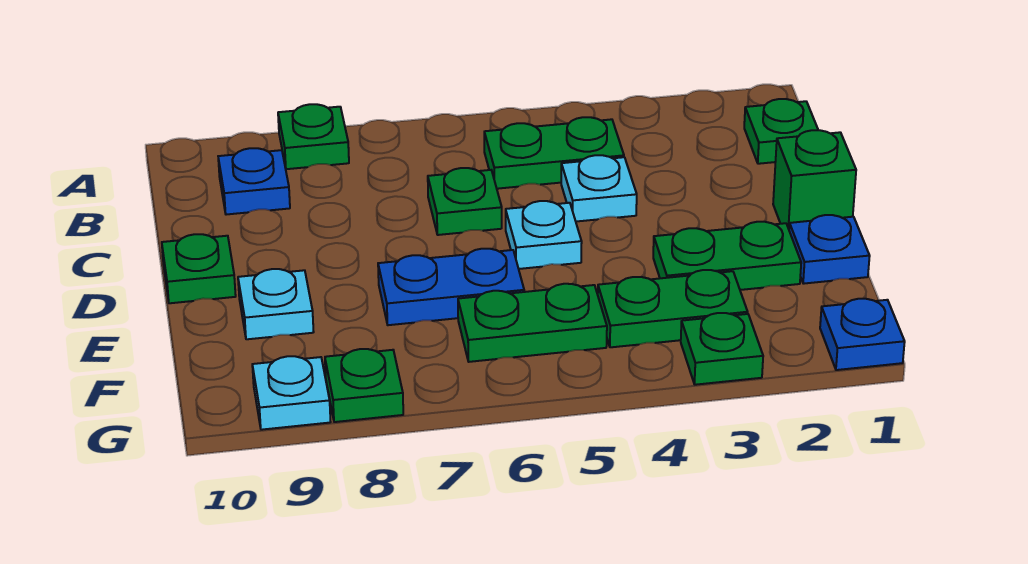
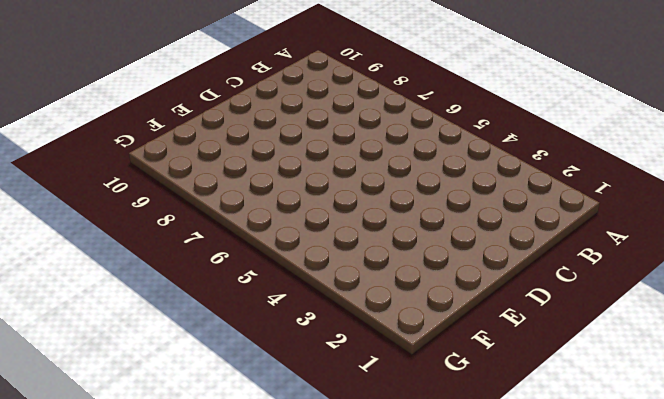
none -> green plate A8 level 1
none -> green plate B1 level 1
none -> green plate B4:B5 level 1

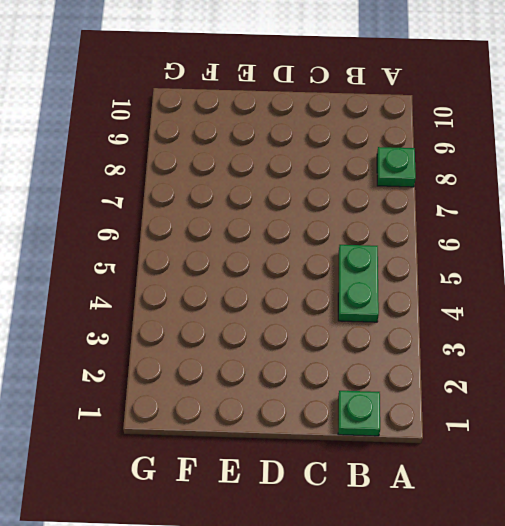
none -> blue plate B9 level 1
none -> cyan plate C4 level 1
none -> green plate C6 level 1

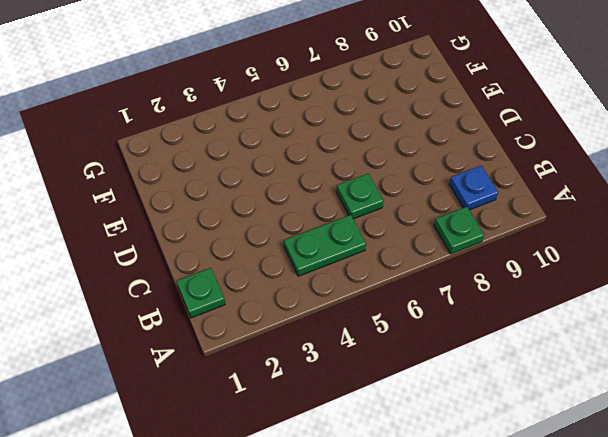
none -> cyan plate C4 level 1
none -> green brick D1 level 1
none -> cyan plate D5 level 1

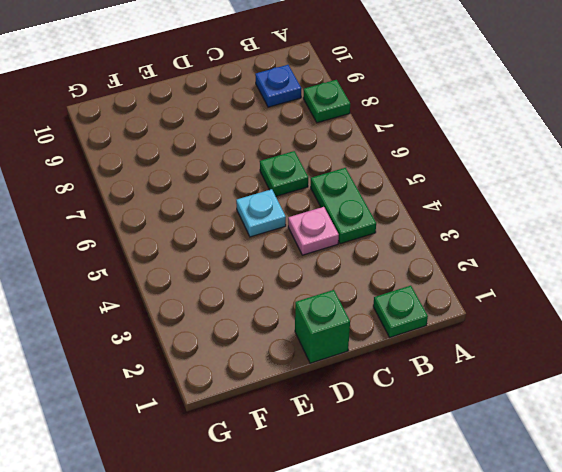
pink plate C4 level 1 -> cyan plate C4 level 1
none -> green plate D10 level 1
none -> blue plate E1 level 1
none -> green plate E2:E3 level 1

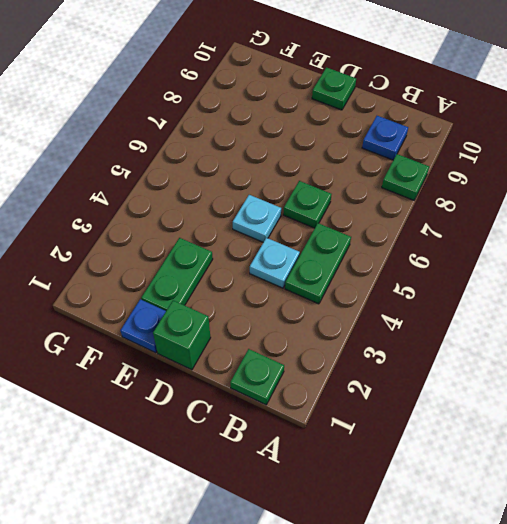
none -> blue plate E6:E7 level 1
none -> cyan plate E9 level 1
none -> green plate F3:F4 level 1

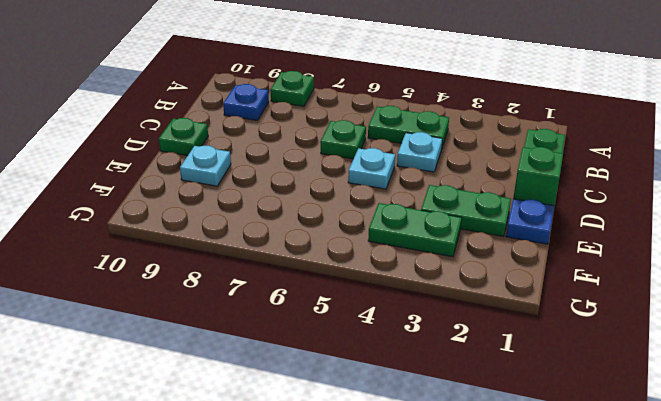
none -> blue plate E6:E7 level 1
none -> green plate F5:F6 level 1
none -> blue plate G1 level 1

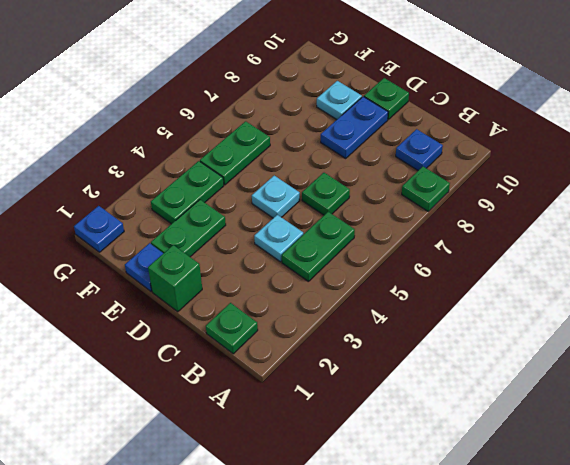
blue plate D8:D9 level 1 -> blue plate E6:E7 level 1
none -> green plate G3 level 1
none -> green plate G8 level 1
none -> cyan plate G9 level 1

